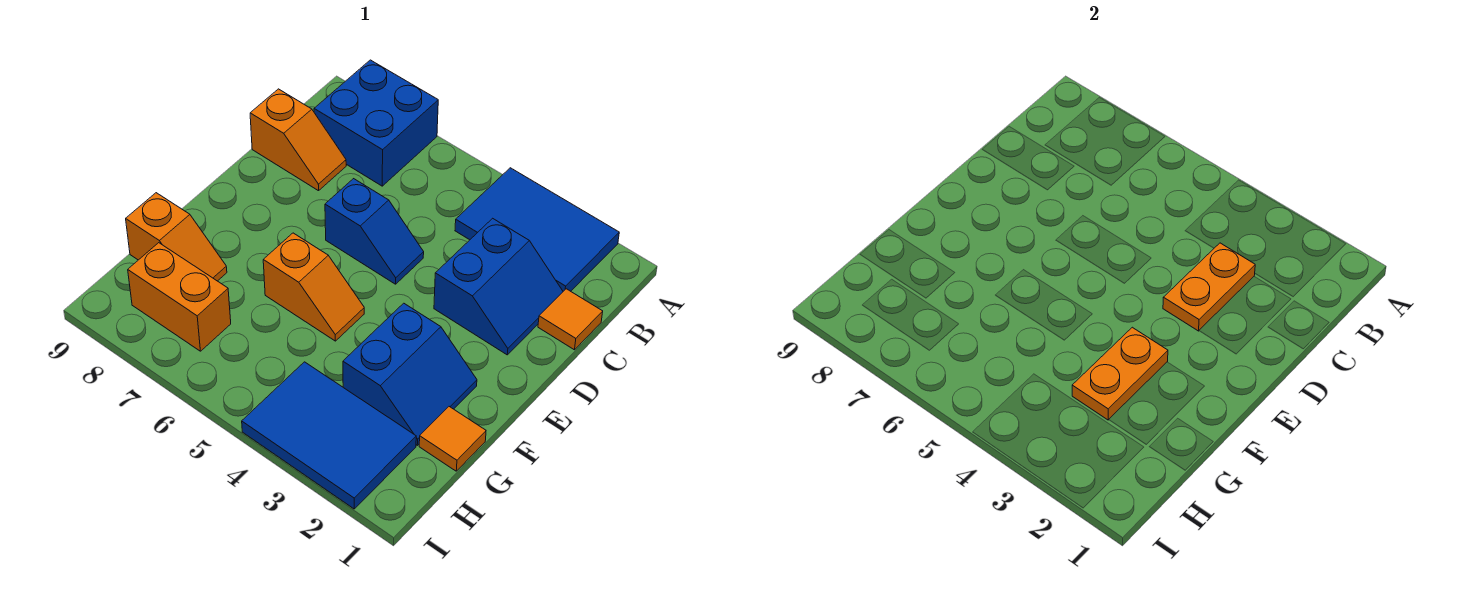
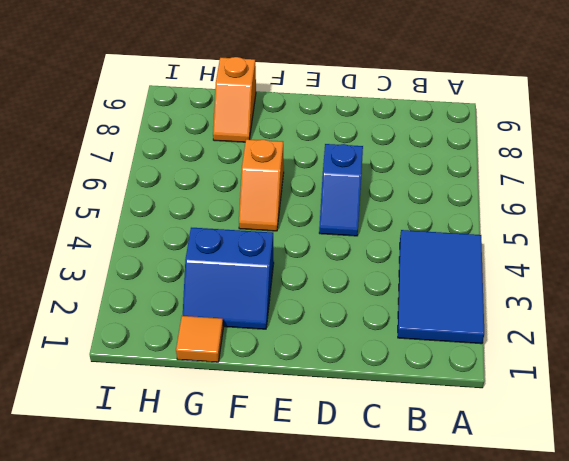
none -> blue brick A7:B8 level 1
none -> orange tile C1 level 1
none -> blue slope C2:D3 level 1 top 3

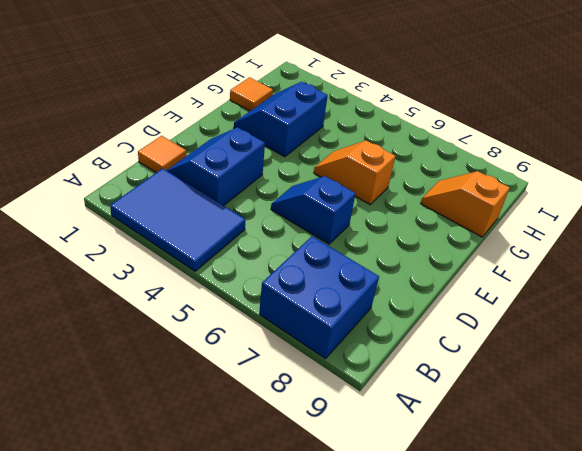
none -> orange slope C8:C9 level 1 top 9
none -> blue tile H2:I4 level 1
none -> orange brick H7:H8 level 1

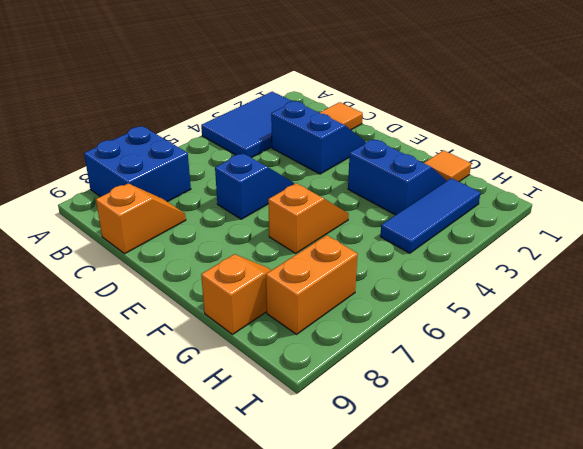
blue tile H2:H4 level 1 -> blue tile H2:I4 level 1
none -> orange plate C3:D3 level 2
none -> orange plate F3:G3 level 2

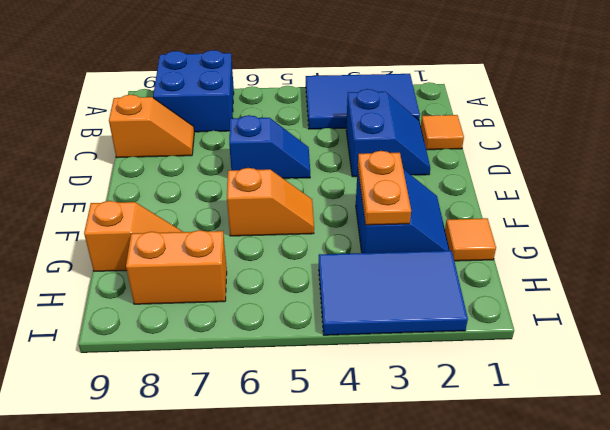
none -> orange plate C3:D3 level 2

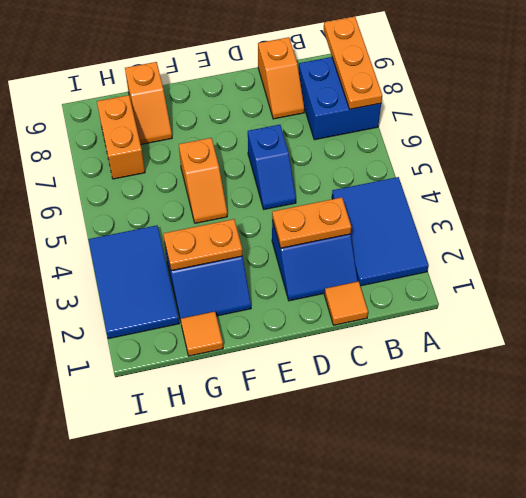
orange plate A7:A9 level 2 -> none

